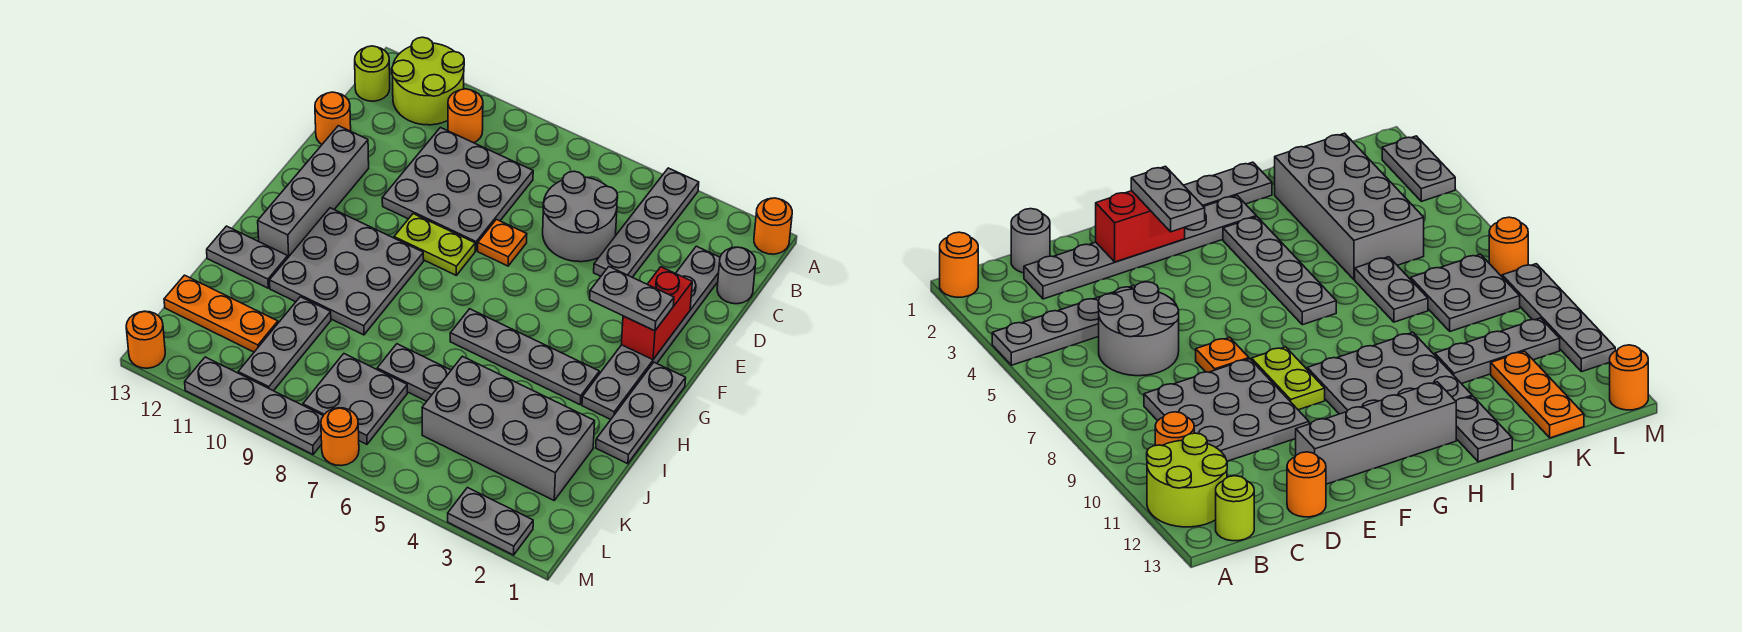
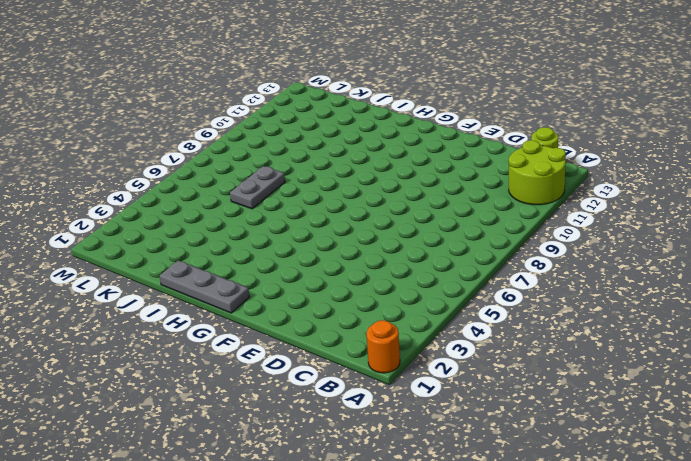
none -> grey plate A4:D4 level 1
none -> orange round brick B10 level 1
none -> grey round brick C1 level 1

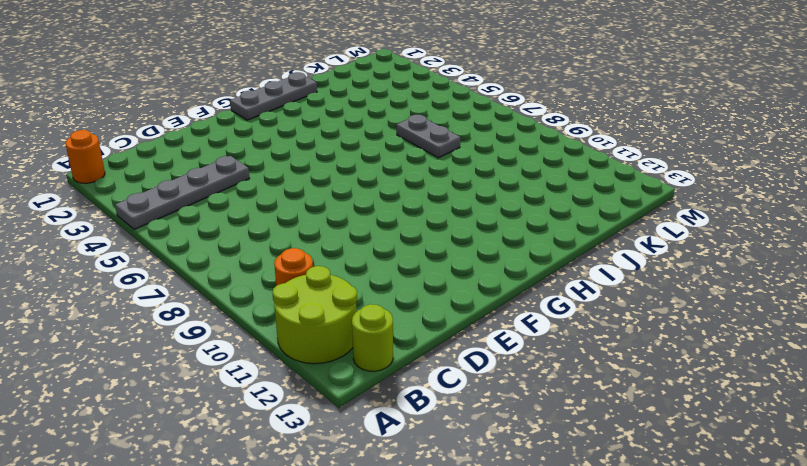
none -> grey round brick C1 level 1
none -> grey plate C2:H2 level 1
none -> grey round brick C5:D6 level 1

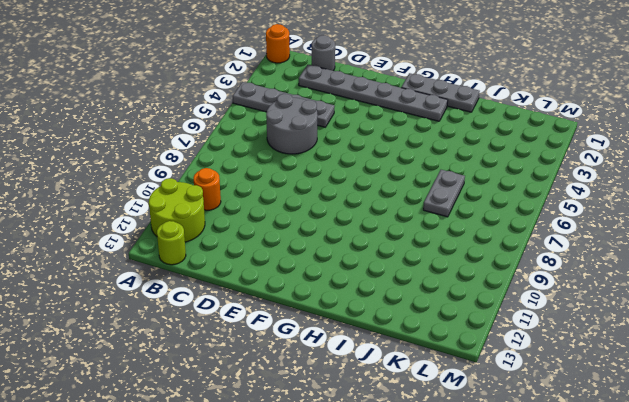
none -> grey plate C8:E10 level 1
none -> orange round brick D13 level 1
none -> orange plate E7 level 1

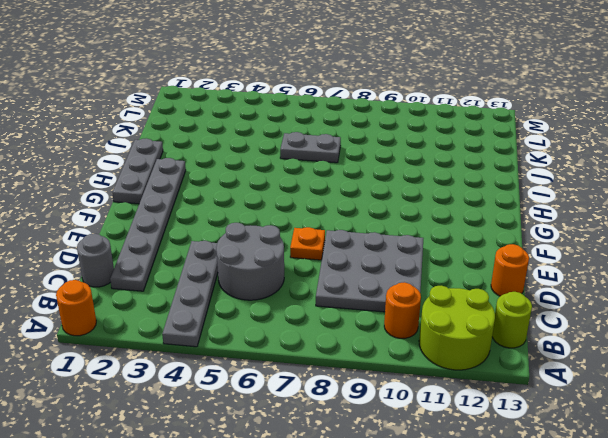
none -> grey brick E12:H12 level 1
none -> lime plate F8:F9 level 1
none -> grey plate G9:I11 level 1

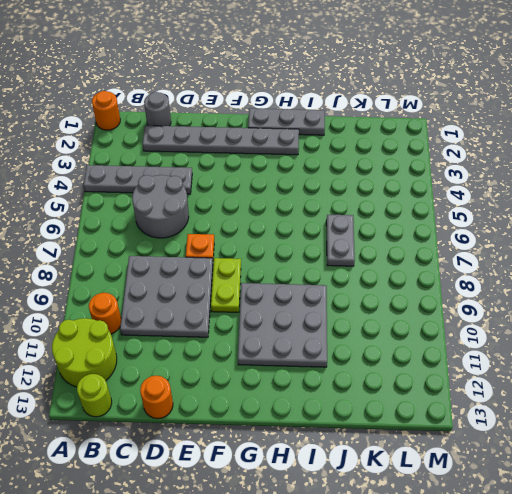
none -> grey brick E12:H12 level 1
none -> grey plate H3:H6 level 1
none -> grey plate I12:I13 level 1

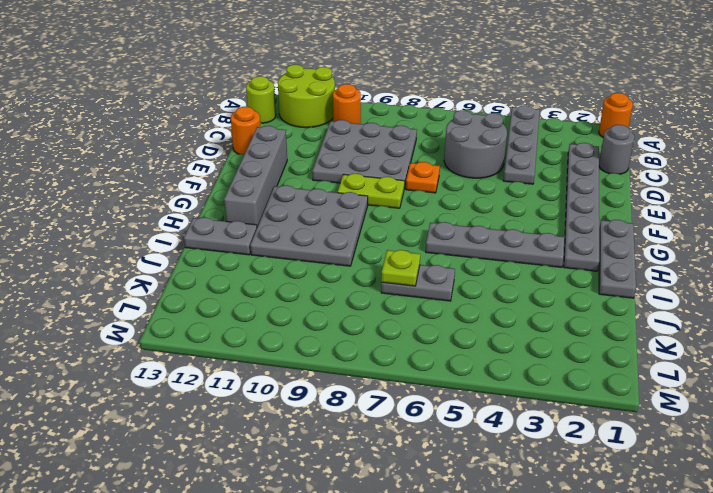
lime plate J7 level 2 -> none
none -> grey brick J2:K5 level 1
none -> grey plate J10:L10 level 1
none -> grey plate K7:L8 level 1

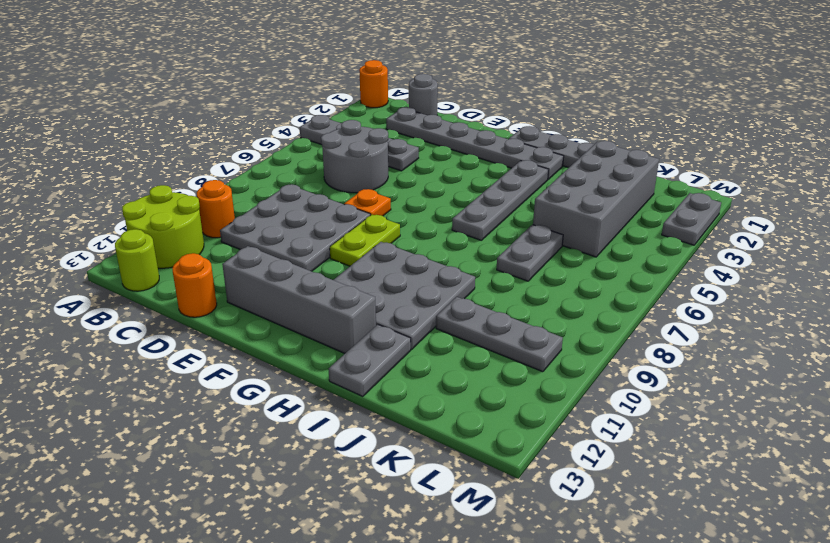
none -> grey plate K7:L8 level 1
none -> orange plate K11:K13 level 1
none -> orange round brick M7 level 1

